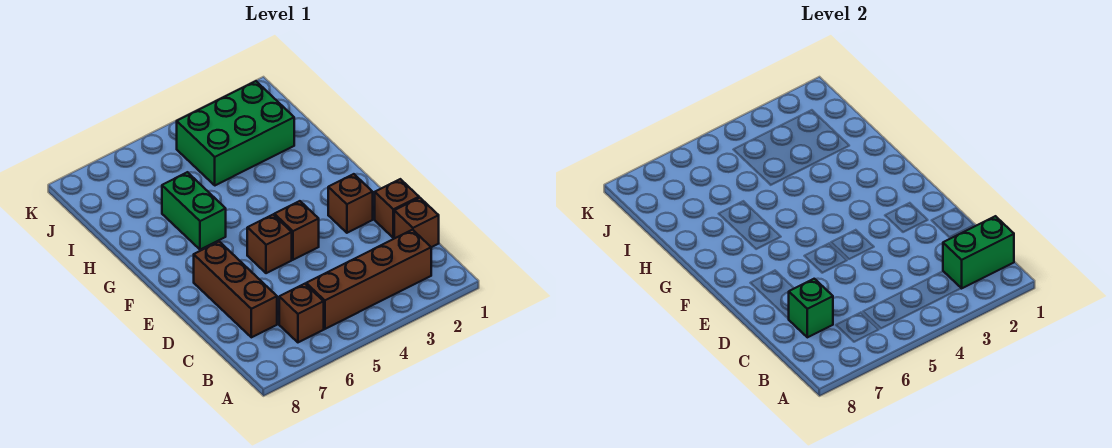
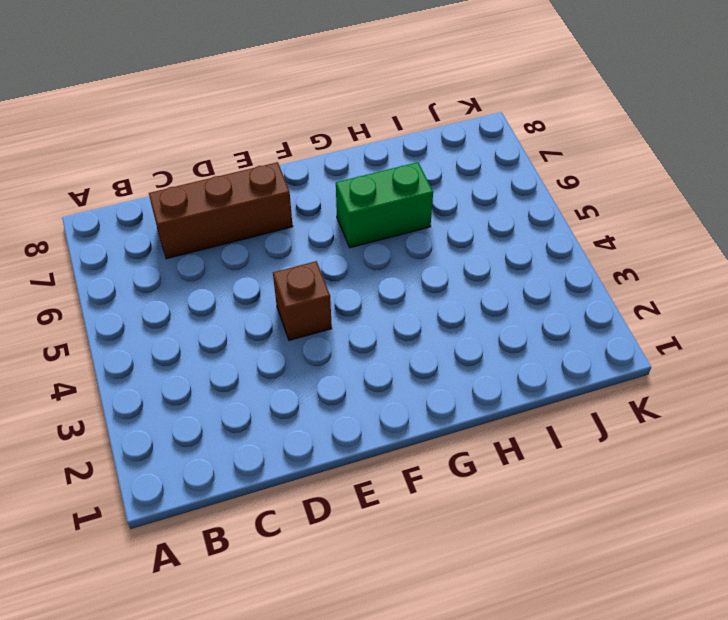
none -> brown brick B2:B5 level 1
none -> brown brick B6 level 1
none -> brown brick C1 level 1

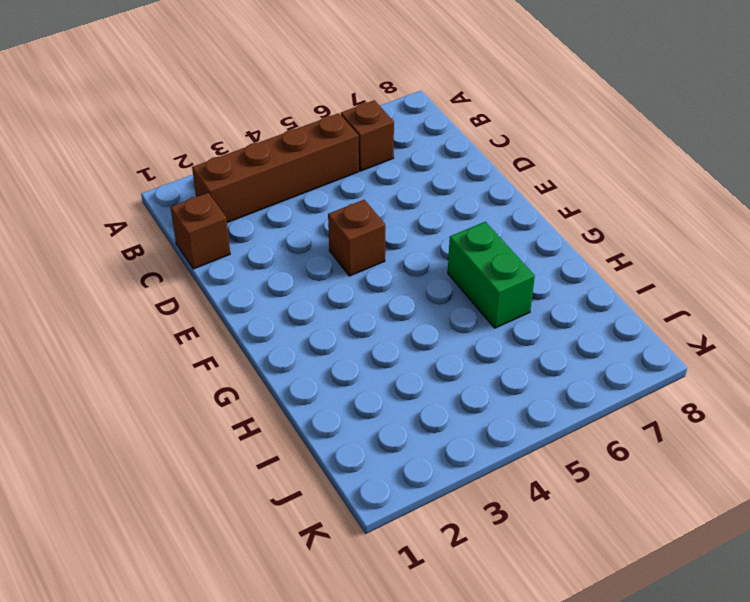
none -> brown brick C7:E7 level 1
none -> brown brick D1 level 1
none -> brown brick E2 level 1

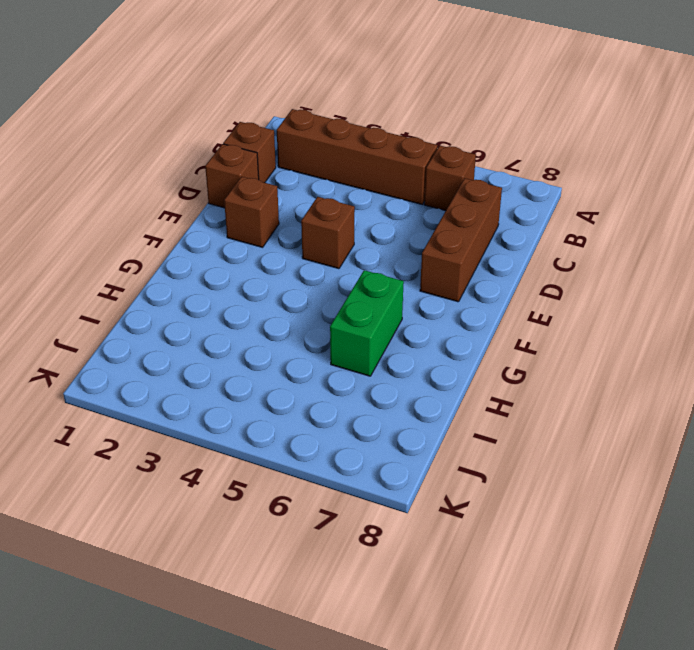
none -> brown brick E5 level 1
none -> green brick I2:J4 level 1
none -> green brick B1:B2 level 2

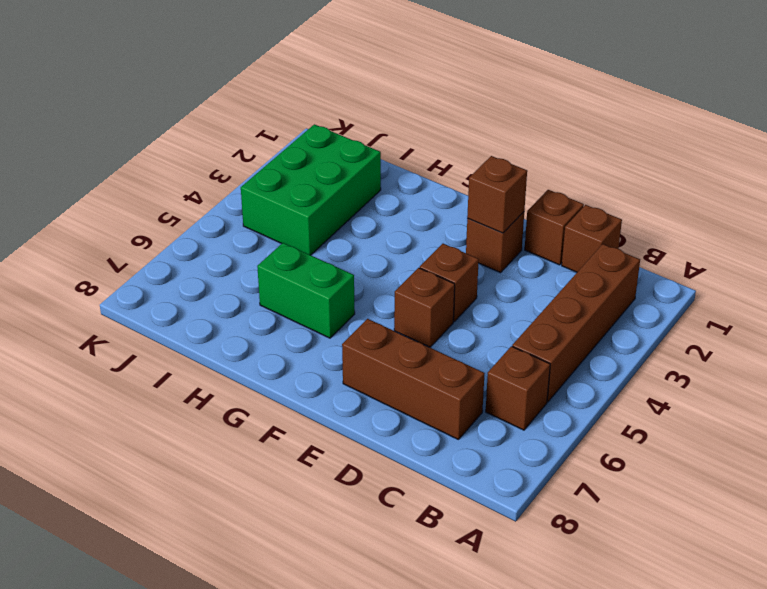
brown brick E2 level 2 -> none
none -> green brick B1:B2 level 2
none -> green brick C7 level 2

